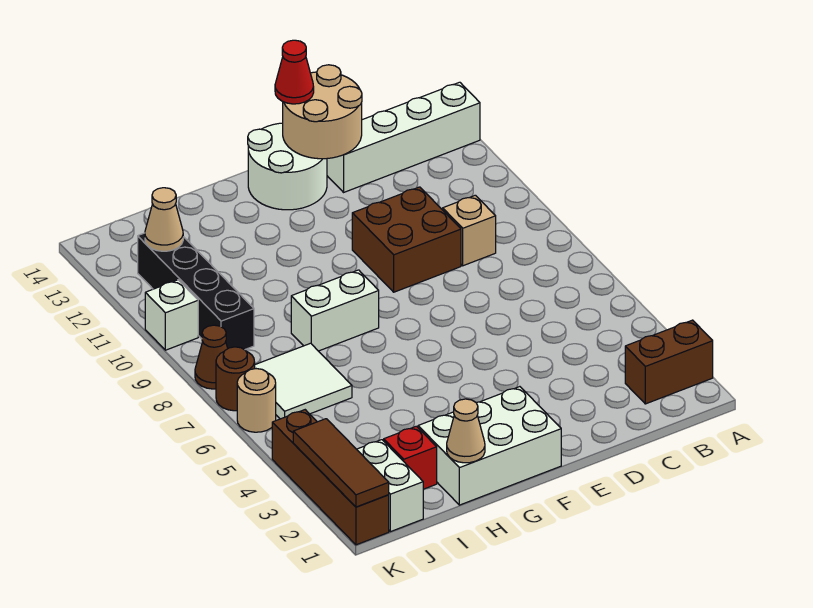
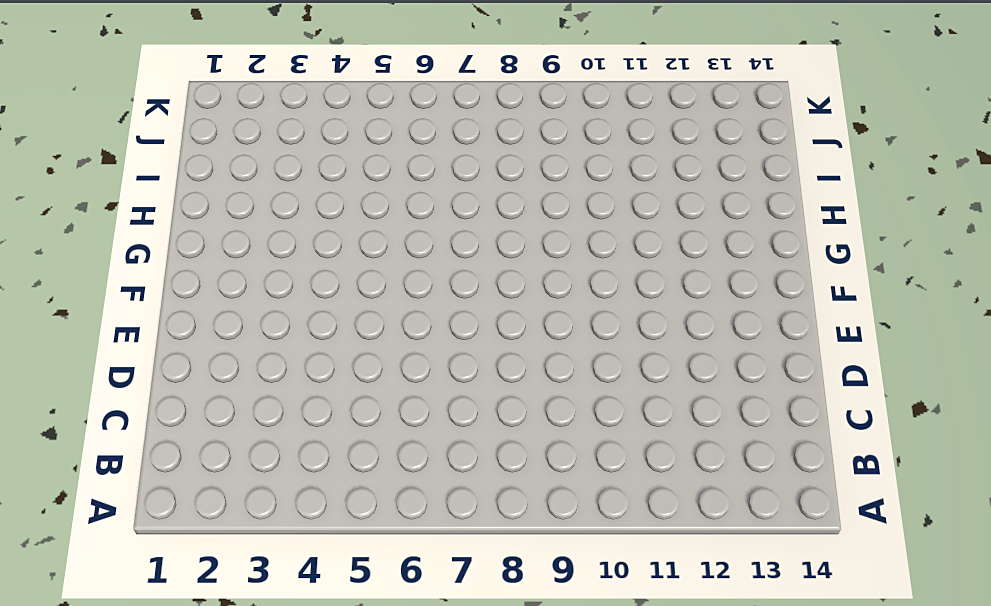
none -> brown brick A2:B2 level 1
none -> white brick A13:D13 level 1
none -> tan brick C9 level 1

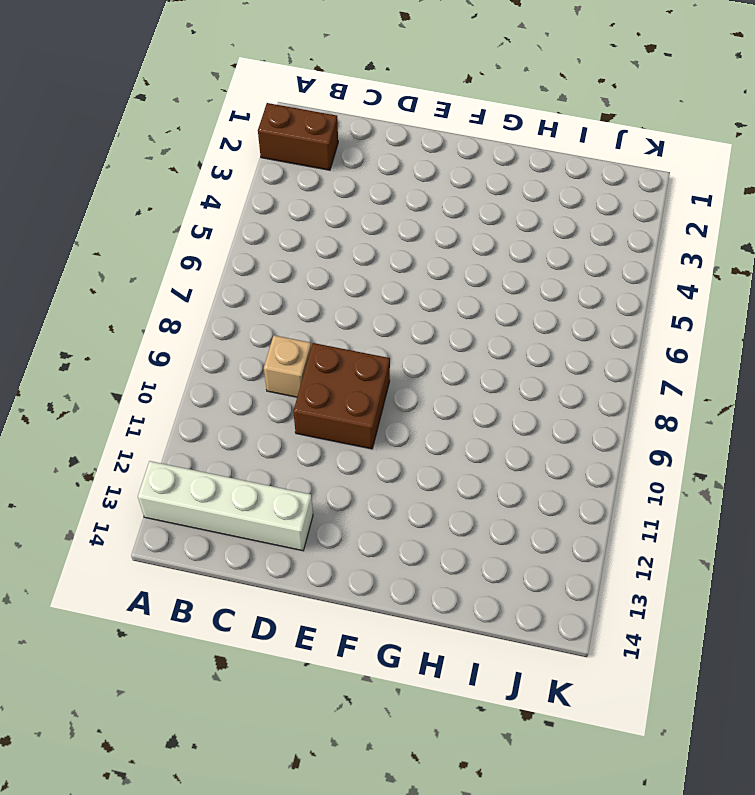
none -> white round brick E13:F14 level 1
none -> white brick F1:H2 level 1
none -> white brick G8:H8 level 1

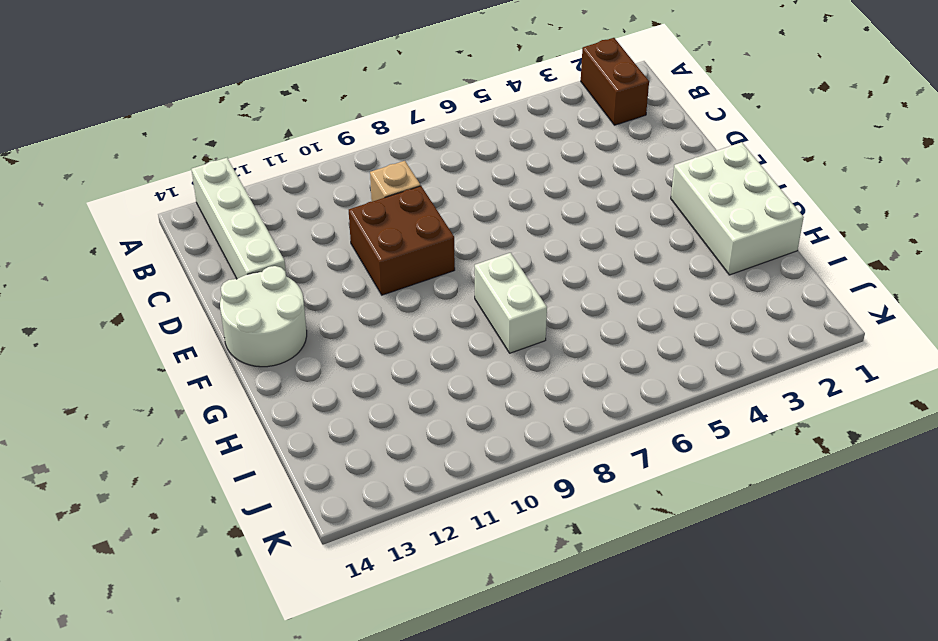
none -> red brick I2 level 1
none -> white tile I6:J7 level 1
none -> white brick J1:J2 level 1

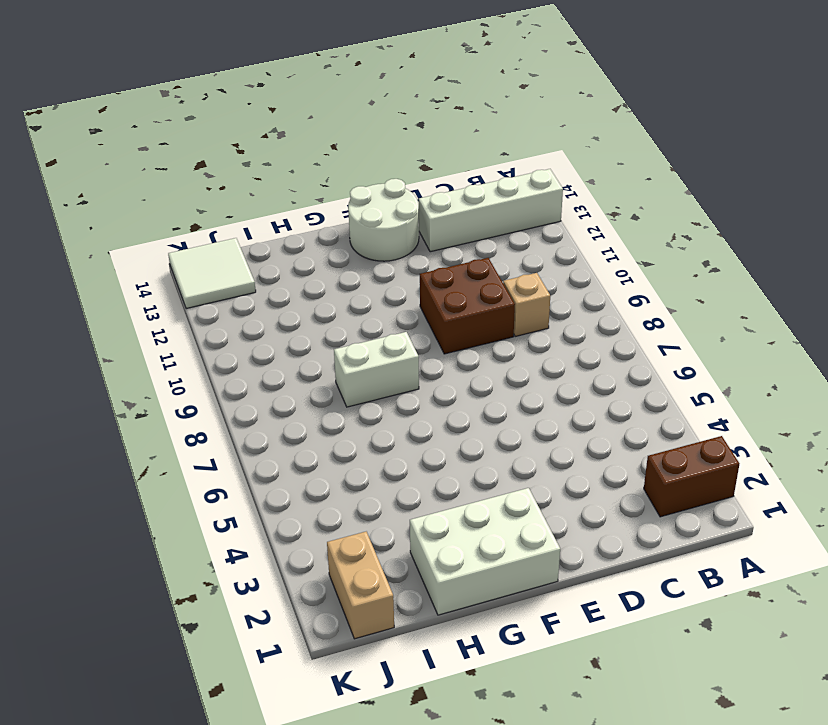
tan brick J1:J2 level 1 -> white brick J1:J2 level 1
white tile J13:K14 level 1 -> white tile I6:J7 level 1
none -> red brick I2 level 1
none -> black brick J9:J12 level 1
none -> brown brick K1:K4 level 1

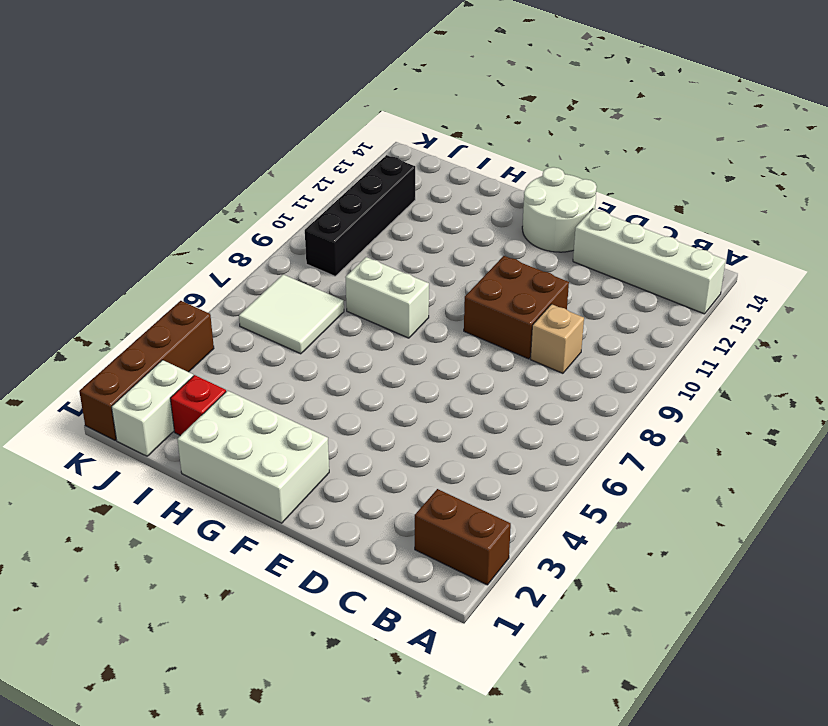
none -> tan round brick K6 level 1
none -> brown round brick K7 level 1
none -> brown cone K8 level 1

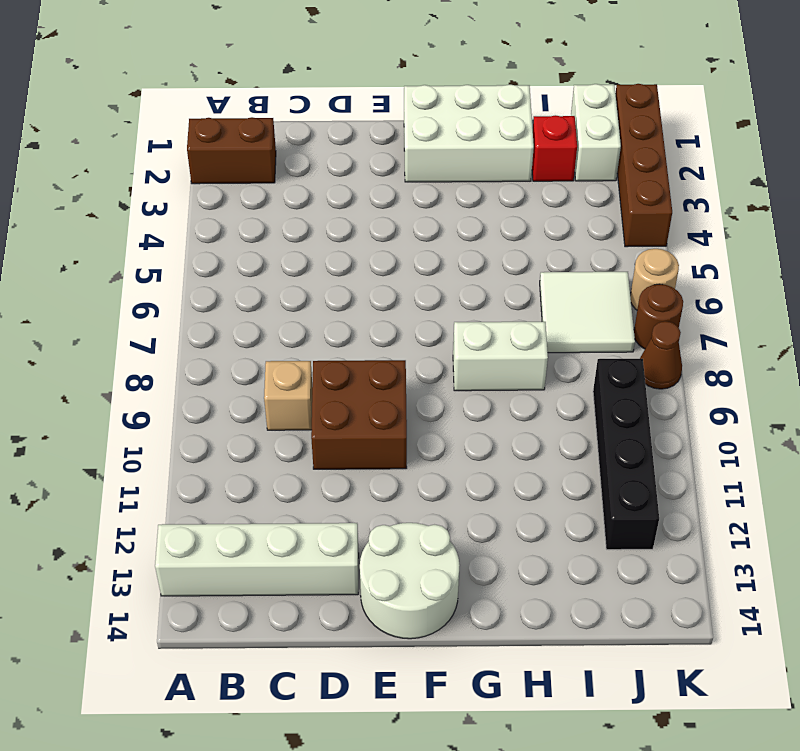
none -> white brick K10 level 1
none -> tan round brick D13:E14 level 2
none -> tan cone H1 level 2

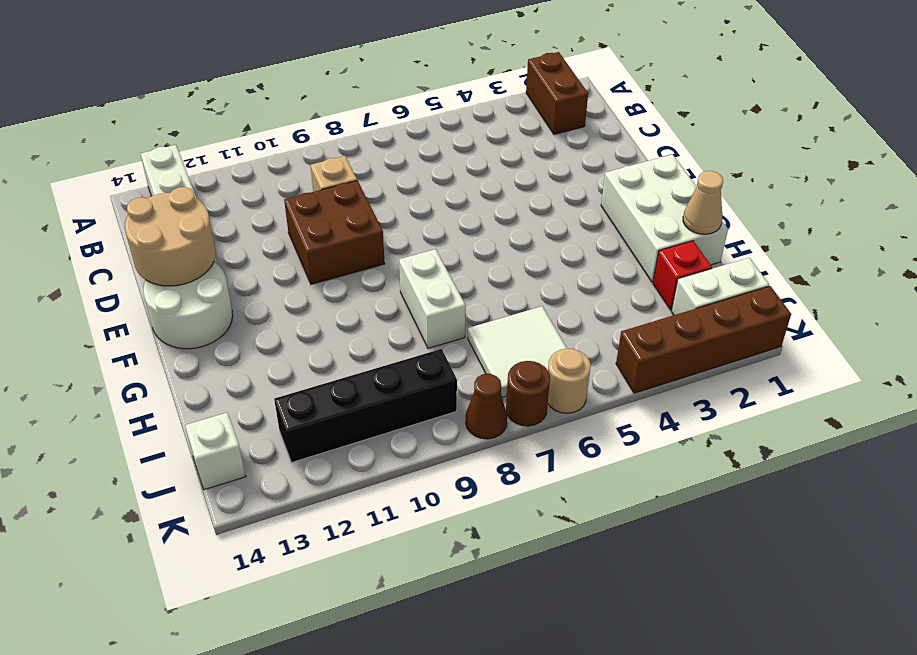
white brick J14 level 1 -> white brick K10 level 1
none -> tan cone J12 level 2
none -> brown tile K1:K3 level 2
none -> red cone E14 level 3

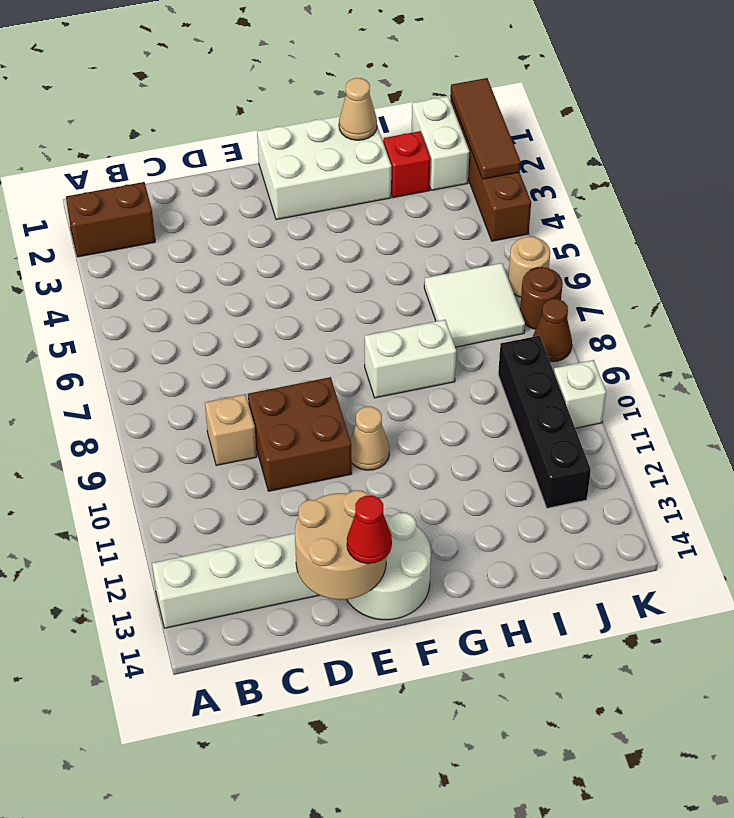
tan cone F10 level 1 -> tan cone J12 level 2

